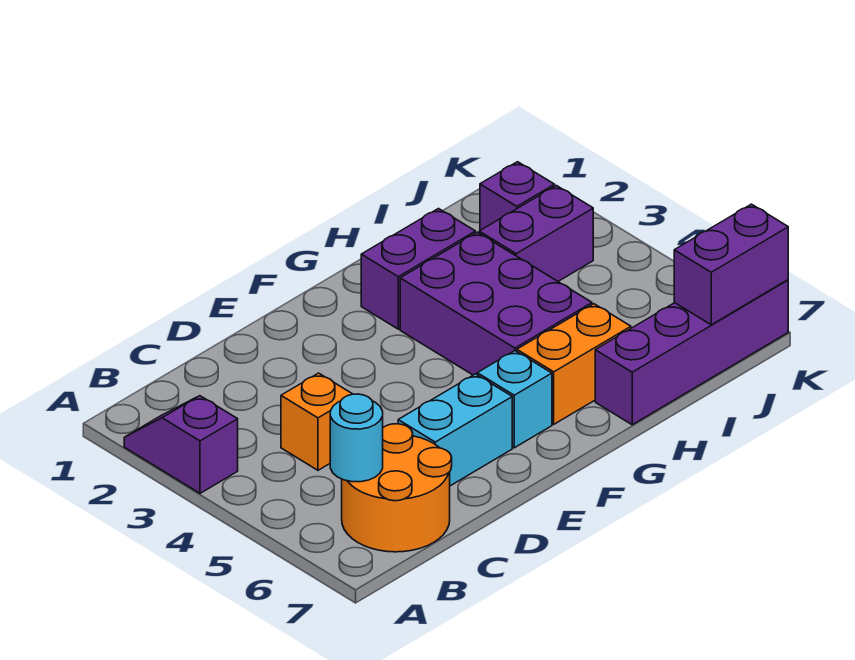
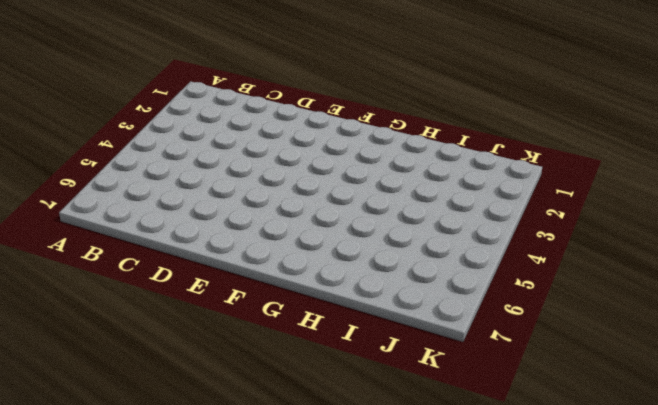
none -> purple slope A2:A3 level 1 top 3
none -> orange round brick B6:C7 level 1
none -> orange brick C4 level 1

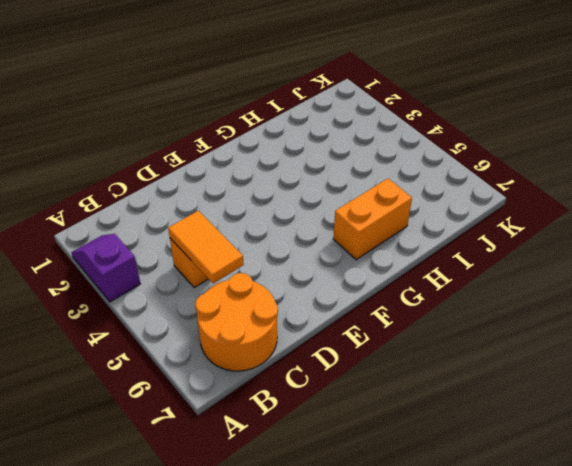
orange tile C4:C5 level 2 -> none
none -> cyan brick D6:E6 level 1
none -> cyan brick F6 level 1
none -> purple brick G2:H2 level 1

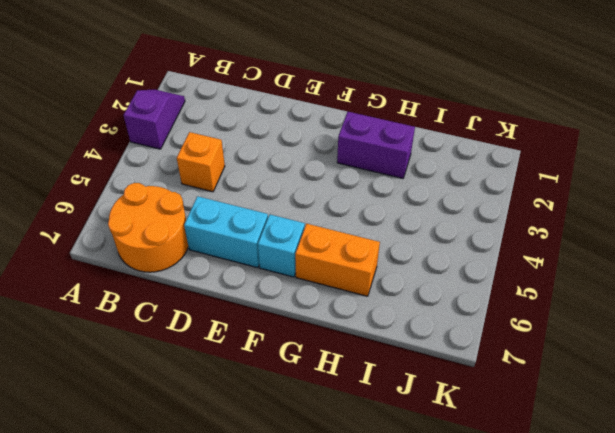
none -> purple brick G3:H5 level 1
none -> purple brick H7:K7 level 1
none -> purple brick I3:J3 level 1

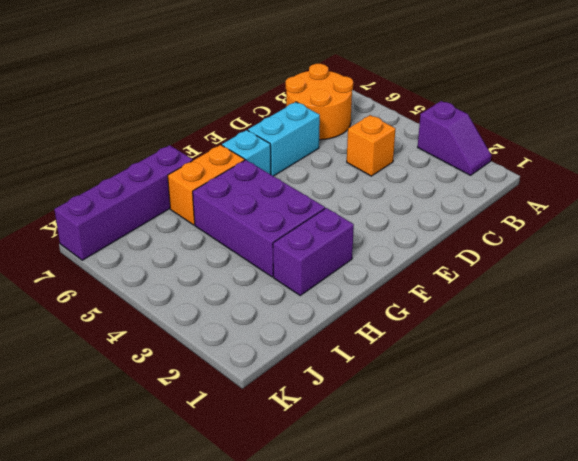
none -> purple brick I3:J3 level 1
none -> purple brick J2 level 1
none -> cyan round brick B6 level 2

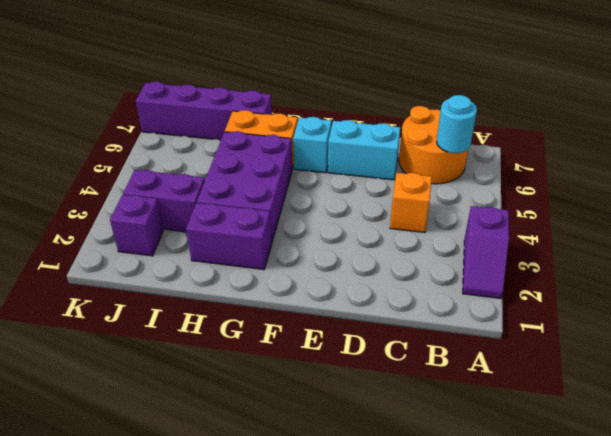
none -> purple brick J7:K7 level 2

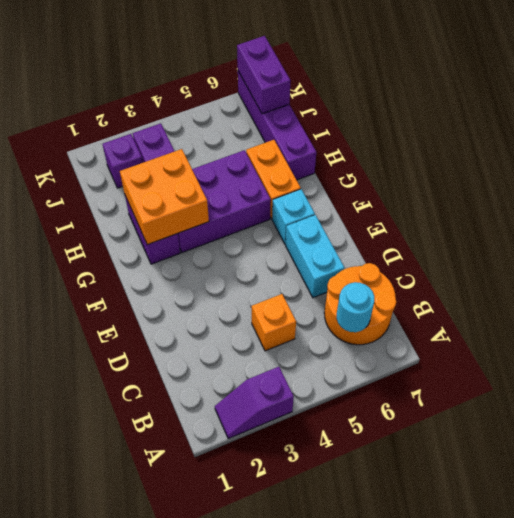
orange brick G2:H3 level 2 -> none

